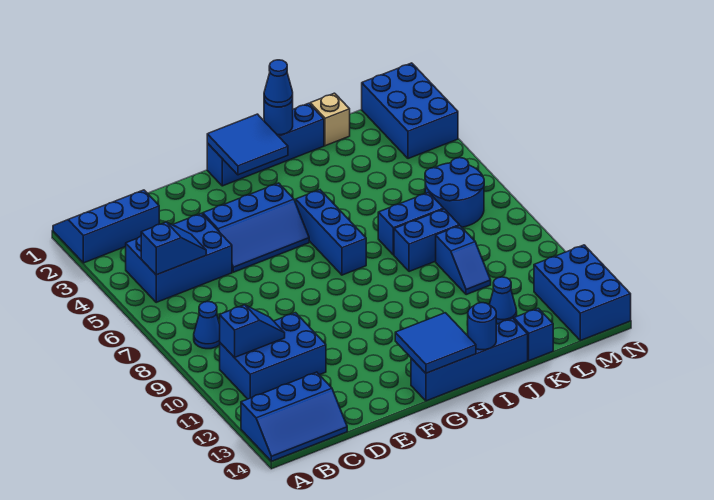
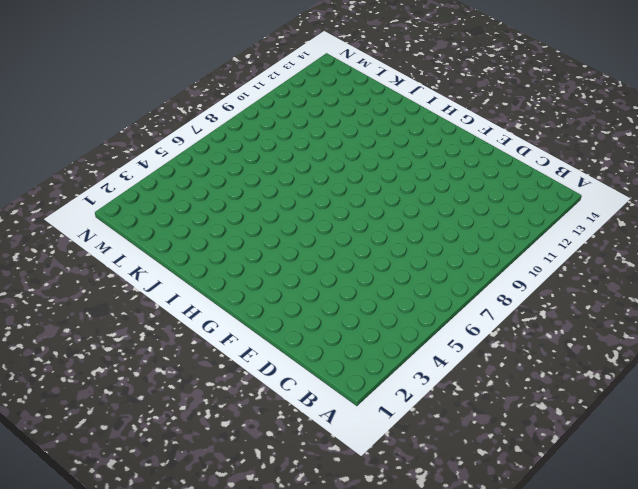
none -> blue slope A1:C2 level 1 top 2
none -> blue slope A13:C14 level 1 top 13
none -> blue brick B4:D5 level 1

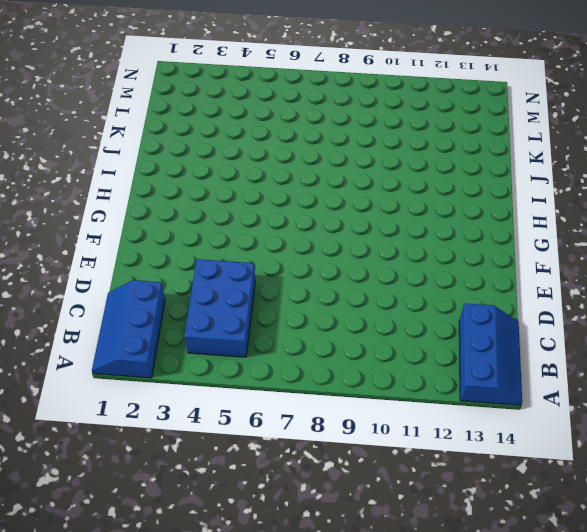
none -> blue cone B8 level 1
none -> blue brick B10:D11 level 1
none -> blue slope E4:G5 level 1 top 4

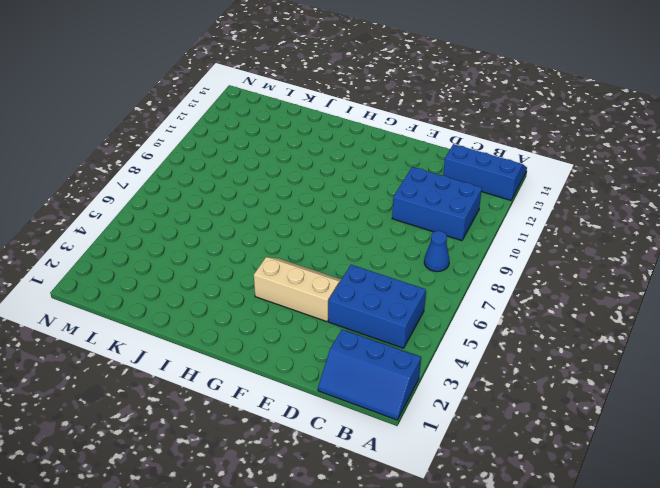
tan slope E4:G5 level 1 top 4 -> blue slope E4:G5 level 1 top 4
none -> blue brick G1:J1 level 1
none -> blue brick G14:J14 level 1
none -> blue brick H5:H7 level 1

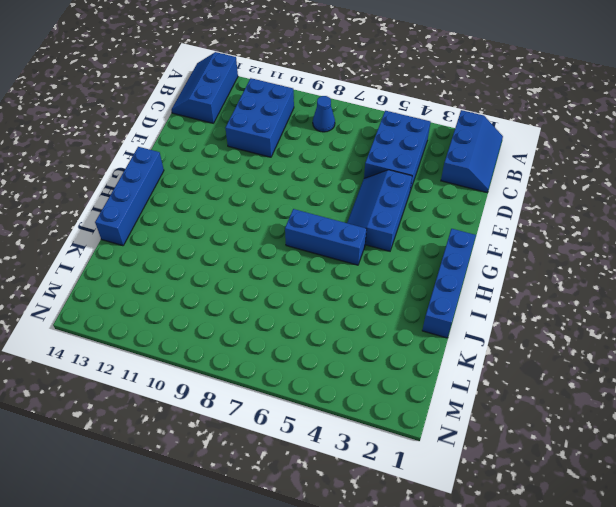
none -> blue brick J7:K7 level 1
none -> blue brick J8:K8 level 1
none -> tan brick K1 level 1

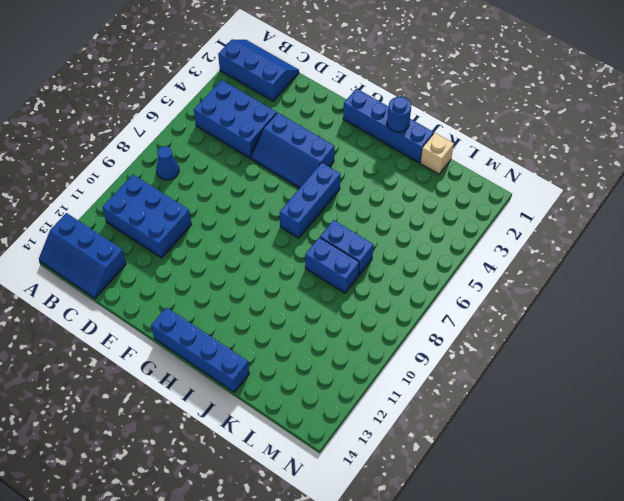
none -> blue slope K9:K10 level 1 top 9
none -> blue cone K12 level 1
none -> blue brick K14 level 1

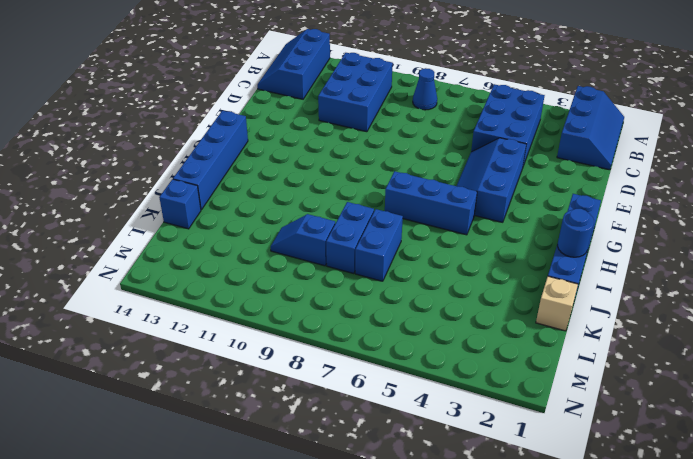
none -> blue cone K12 level 1
none -> blue round brick L6:M7 level 1
none -> blue brick M1:N3 level 1

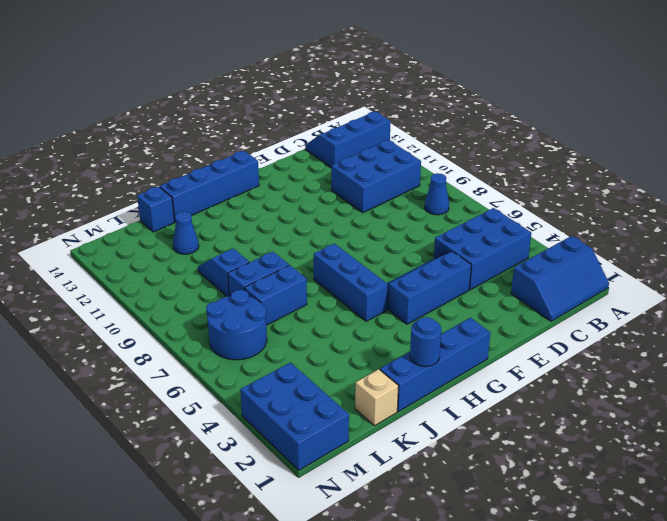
none -> blue brick M12:N14 level 1
none -> blue slope B5:C5 level 2 top B
none -> blue slope B10:C10 level 2 top B

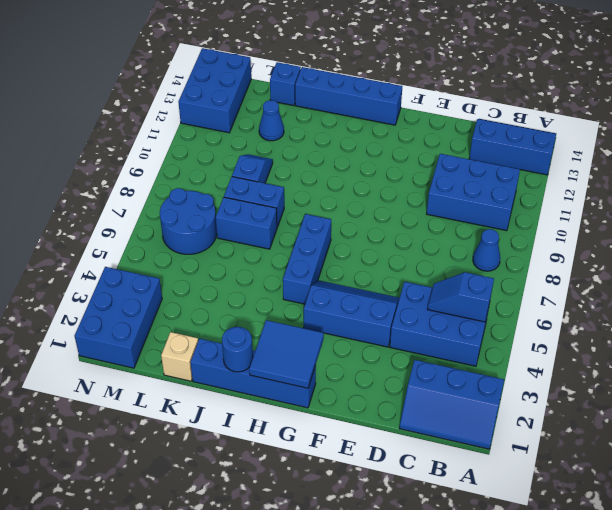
none -> blue slope B10:C10 level 2 top B
none -> blue tile G13:H14 level 2
none -> blue round brick I14 level 2

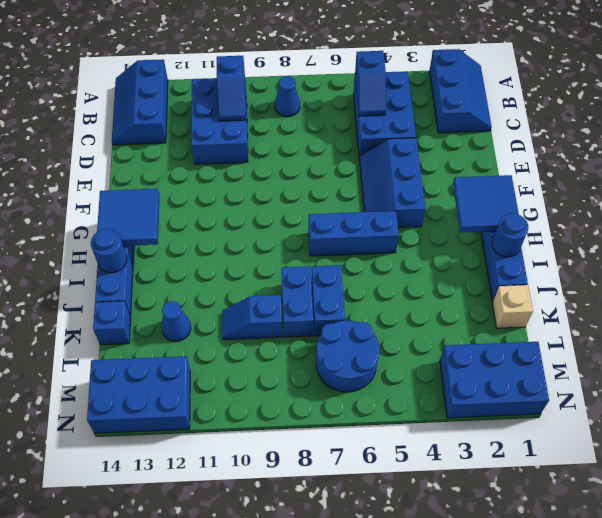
none -> blue cone I1 level 3

